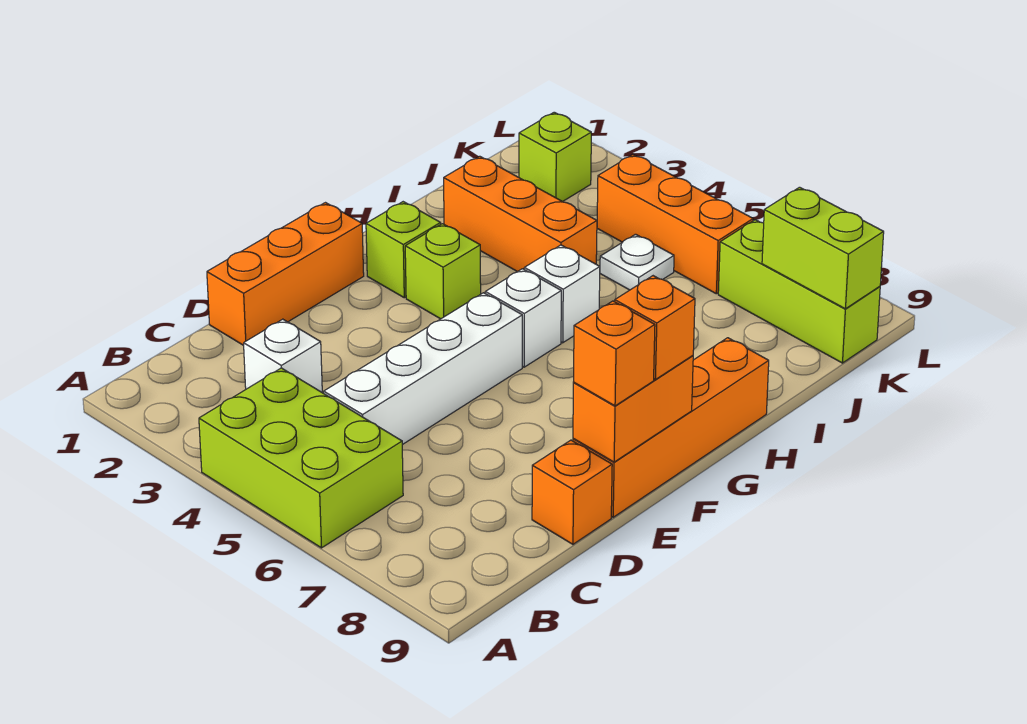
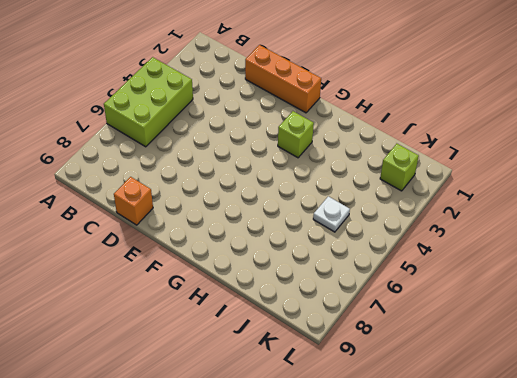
none -> white brick C3 level 1
none -> white brick C5:F5 level 1
none -> orange brick E9:H9 level 1

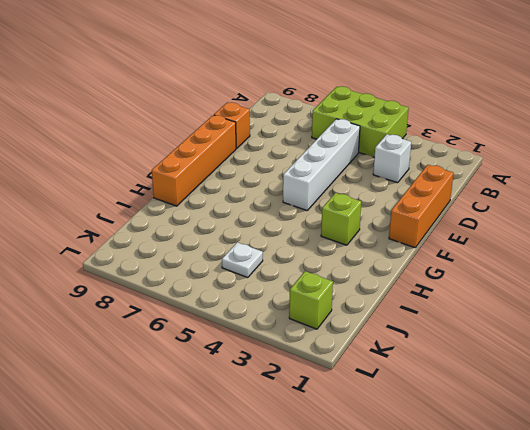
none -> lime brick G2 level 1
none -> white brick G5 level 1
none -> white brick H5 level 1

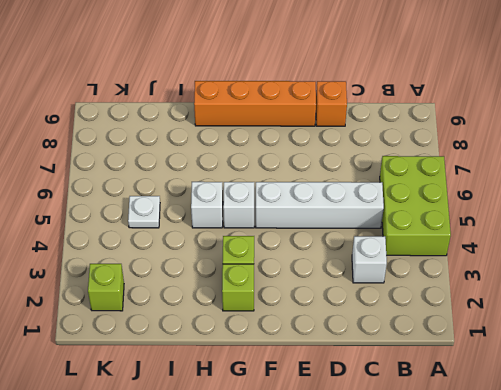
none -> orange brick D1:F1 level 1
none -> orange brick I2:I4 level 1
none -> orange brick K4:K6 level 1

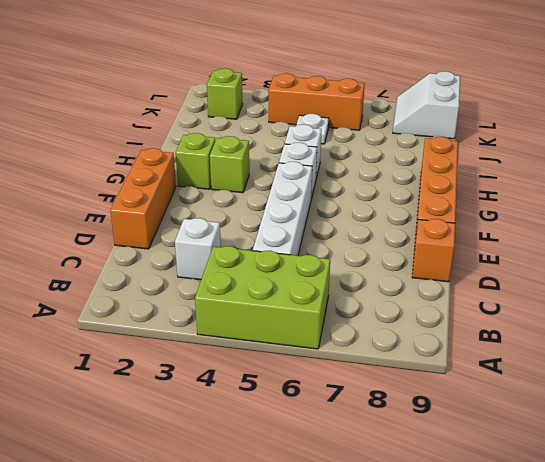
white slope K8:L9 level 1 top 9 -> lime brick K7:K9 level 1
none -> orange brick I2:I4 level 1
none -> orange brick E9:F9 level 2
none -> lime brick K8:K9 level 2

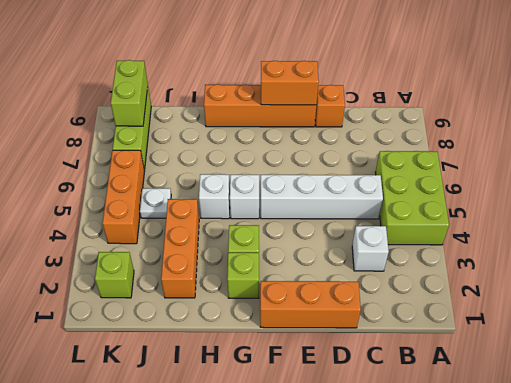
none -> orange brick E9 level 3
none -> orange brick F9 level 3

